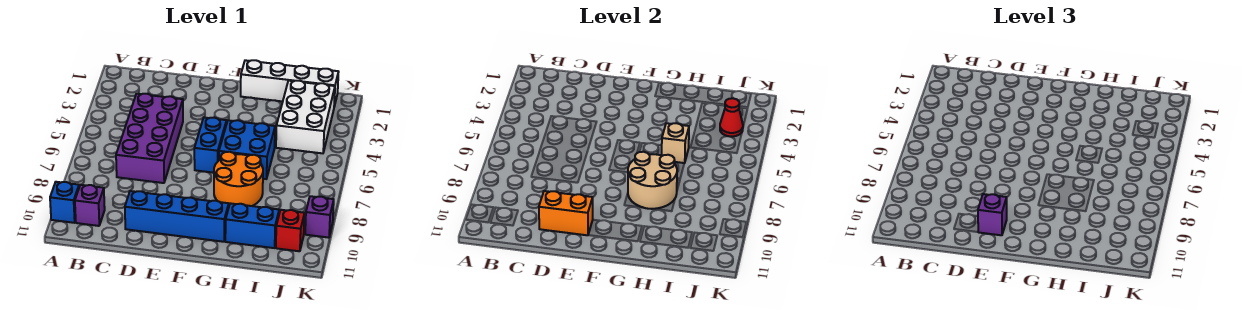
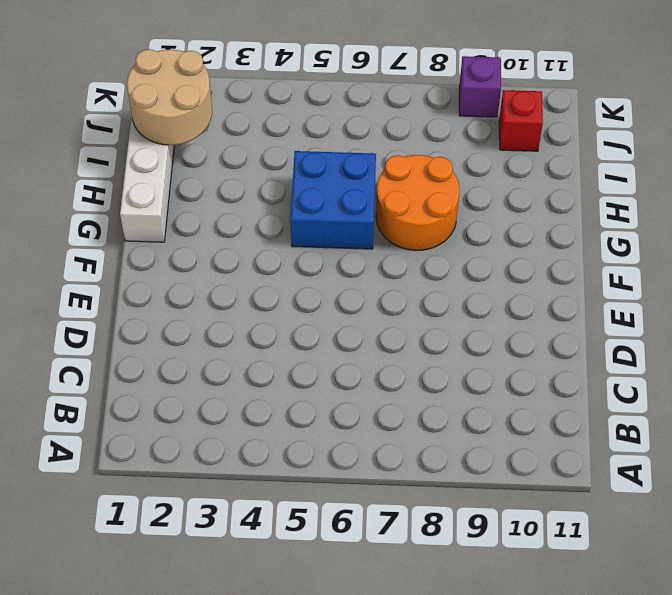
tan round brick I1:J2 level 2 -> tan round brick G7:H8 level 2
none -> blue brick A10 level 1
none -> purple brick B10 level 1
none -> purple brick C4:D7 level 1

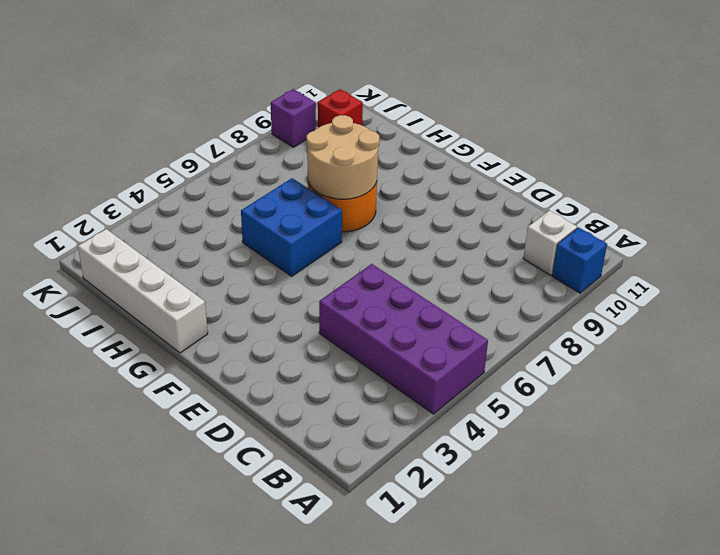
purple brick A4:D5 level 1 -> purple brick C4:D7 level 1
white brick B10 level 1 -> purple brick B10 level 1
none -> blue brick D10:G10 level 1
none -> blue brick F5:F6 level 1
none -> blue brick H10:I10 level 1

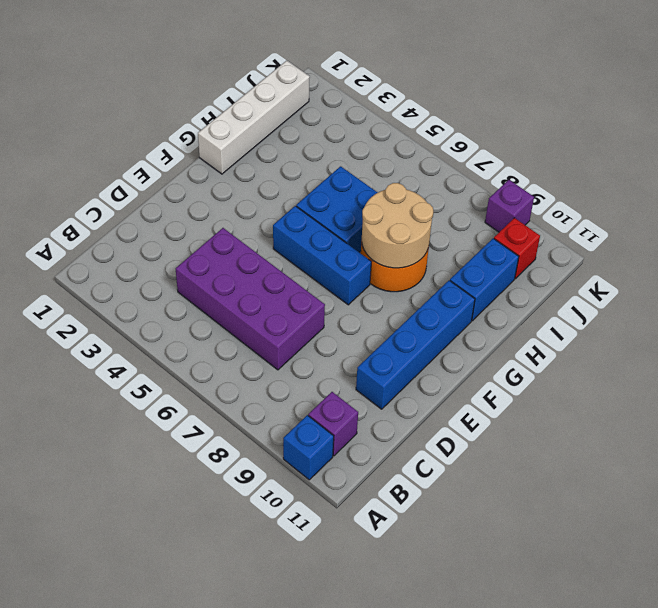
blue brick F5:F7 level 1 -> blue brick F5:F6 level 1
none -> white brick I2:J4 level 1
none -> orange brick D10:E10 level 2
none -> tan brick H5 level 2

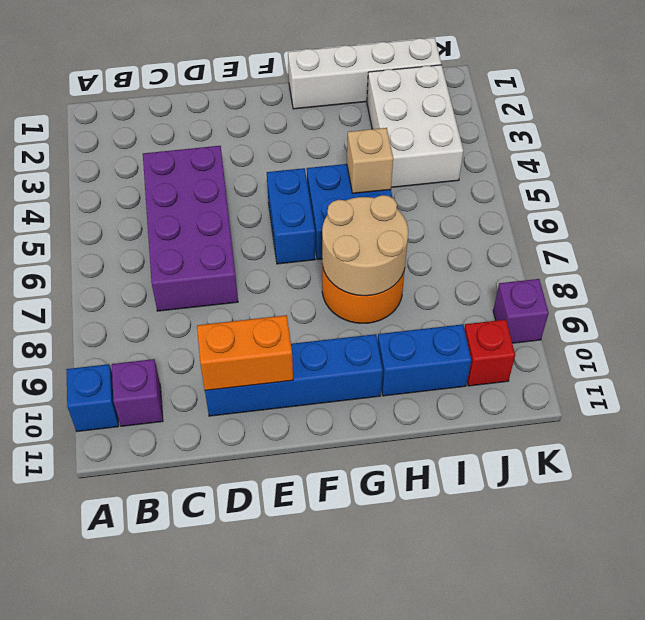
none -> red cone J3 level 2
none -> purple brick E10 level 3

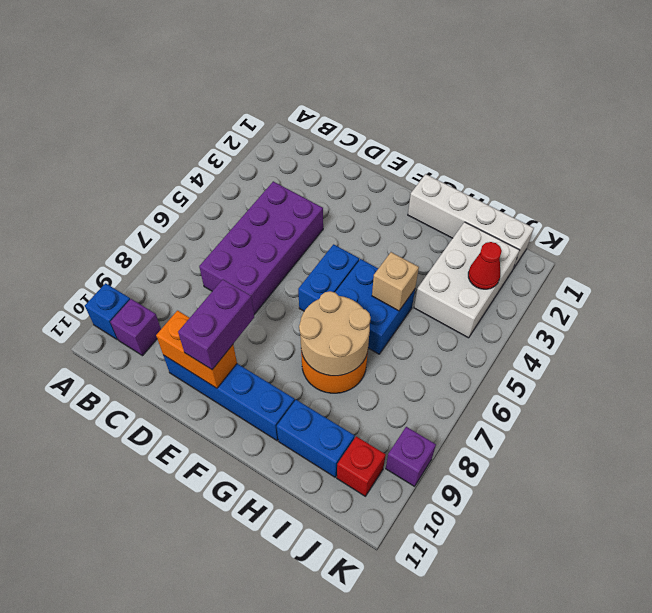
purple brick E9:E10 level 3 -> purple brick E10 level 3

